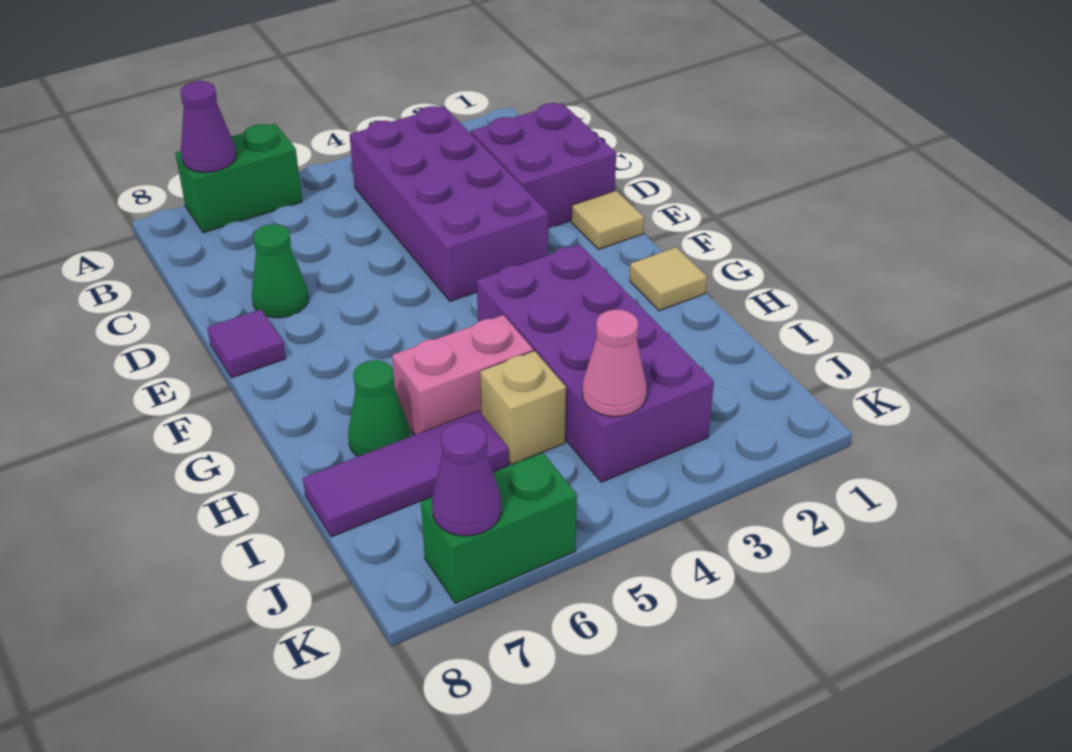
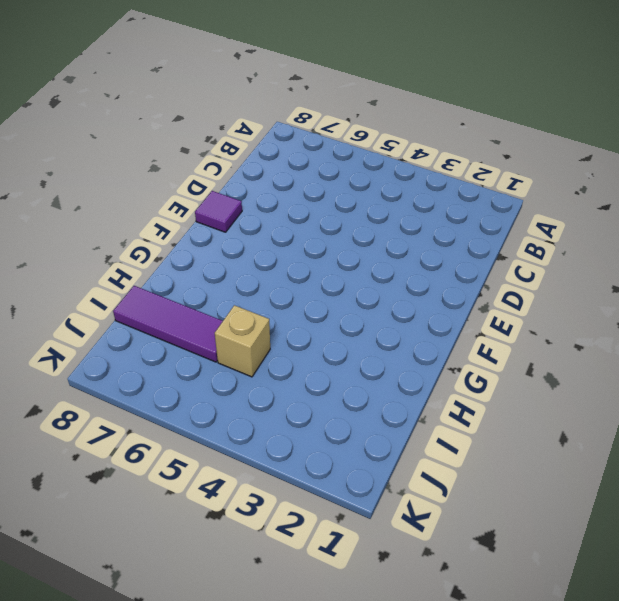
none -> green brick A6:A7 level 1
none -> purple brick B3:E4 level 1
none -> purple brick C1:D2 level 1

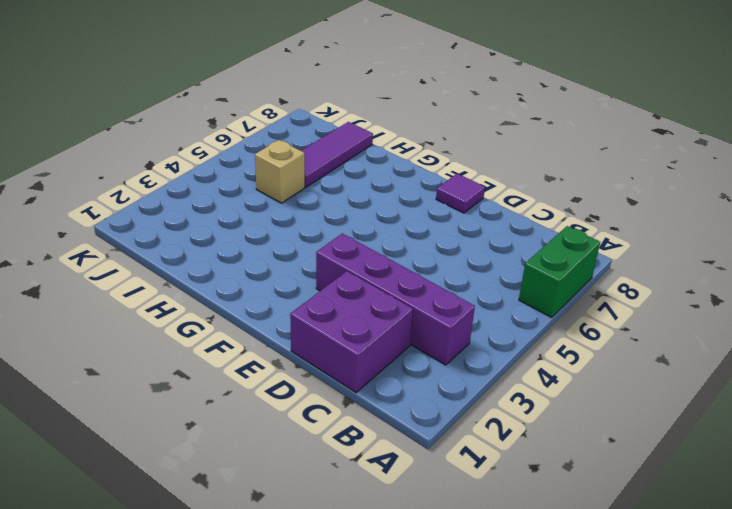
purple brick B3:E3 level 1 -> purple brick B3:E4 level 1
none -> green cone D7 level 1
none -> tan tile E1 level 1
none -> tan tile G1 level 1

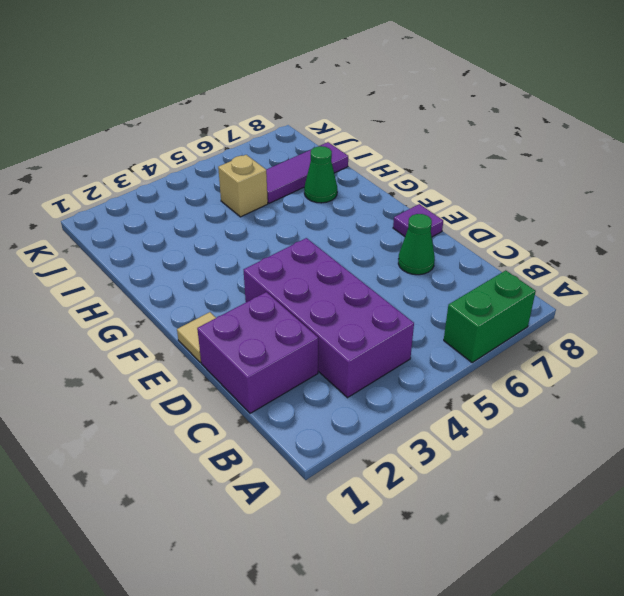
none -> tan tile G1 level 1
none -> purple brick G3:J4 level 1
none -> pink brick H5:H6 level 1

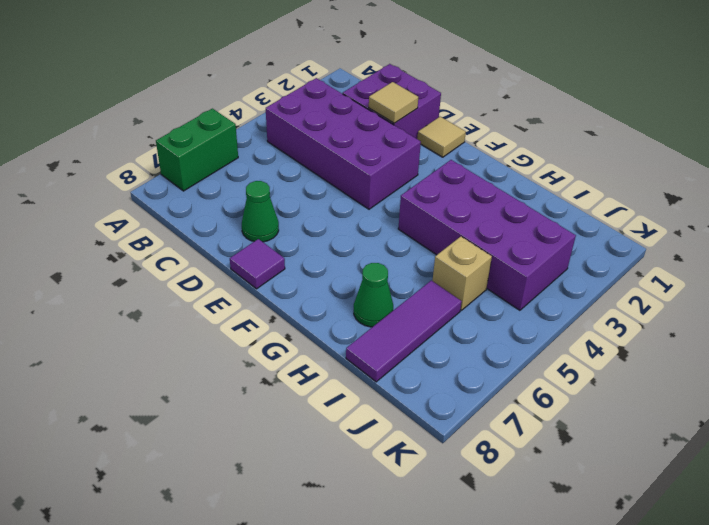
tan tile D2 level 2 -> tan tile G1 level 1
none -> pink brick H5:H6 level 1
none -> green brick K6:K7 level 1
none -> purple cone A7 level 2

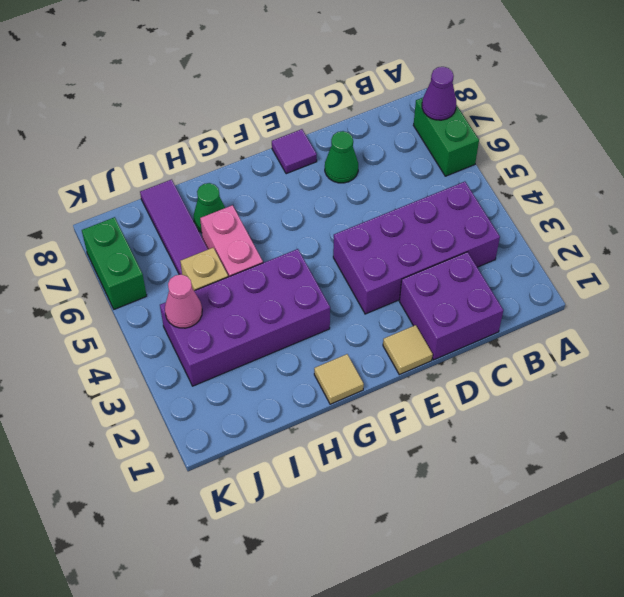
none -> purple cone K7 level 2

